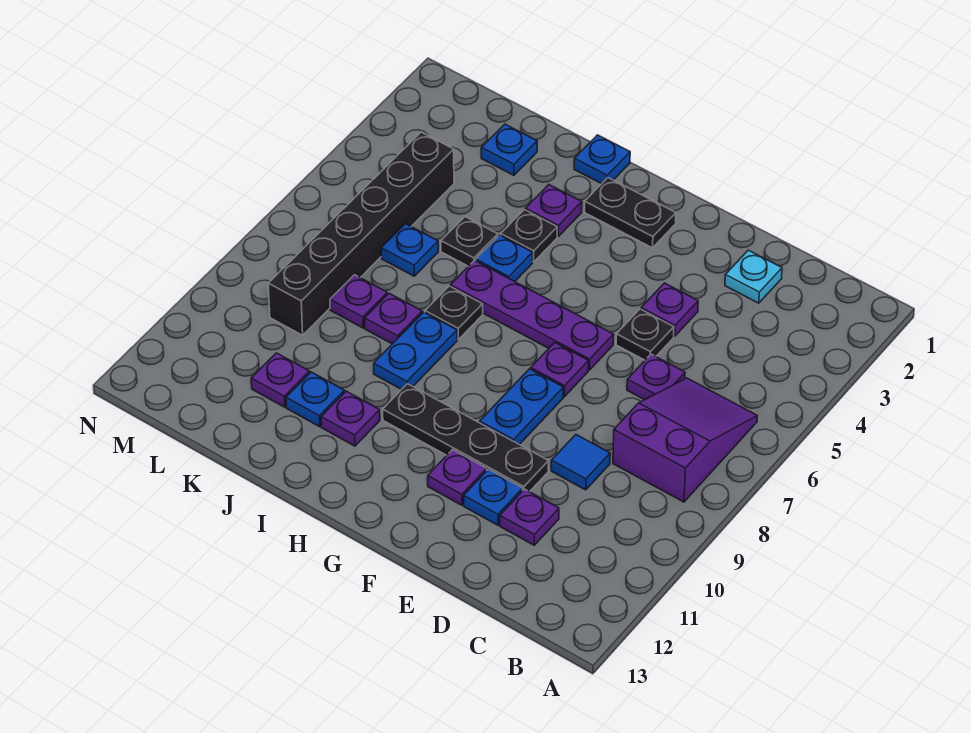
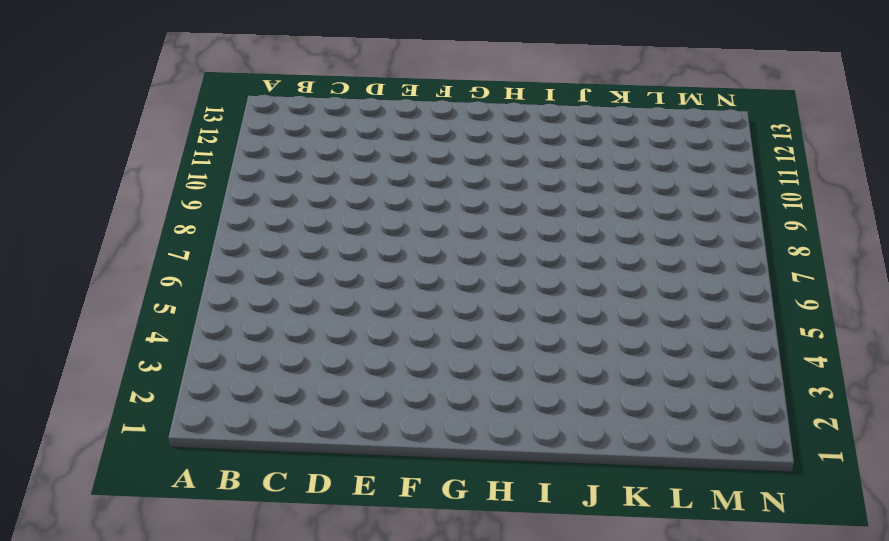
none -> purple slope B6:C8 level 1 top 8
none -> cyan plate D2 level 1
none -> purple plate D6 level 1

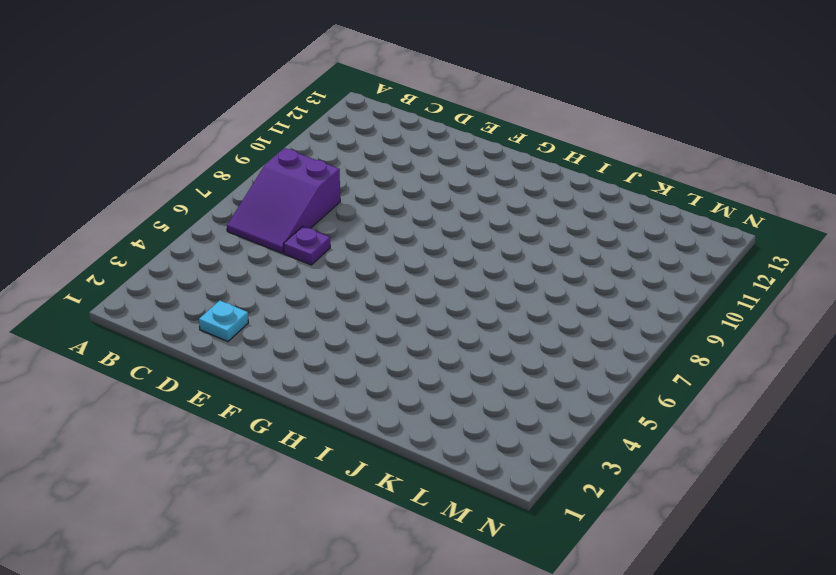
none -> blue tile D9 level 1
none -> purple plate D11 level 1
none -> purple plate E4 level 1

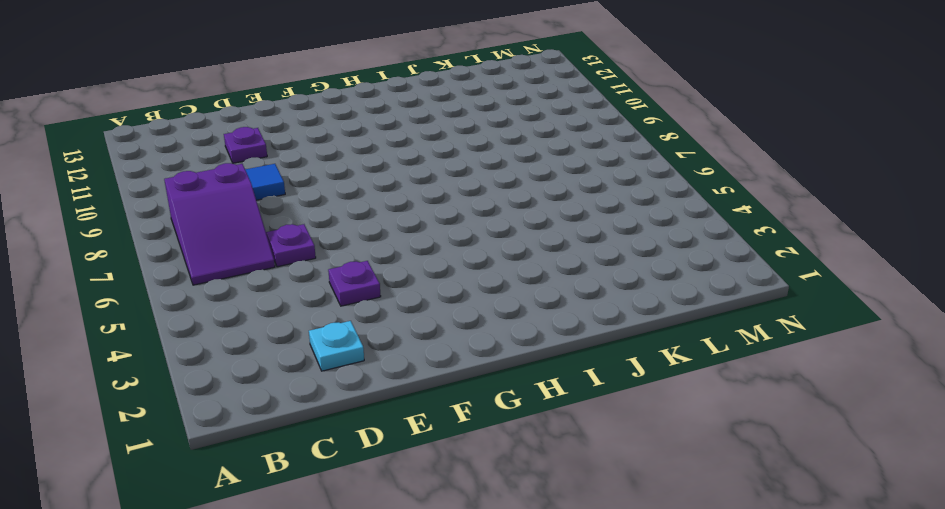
none -> black plate E5 level 1
none -> black plate E10:H10 level 1
none -> blue plate E11 level 1

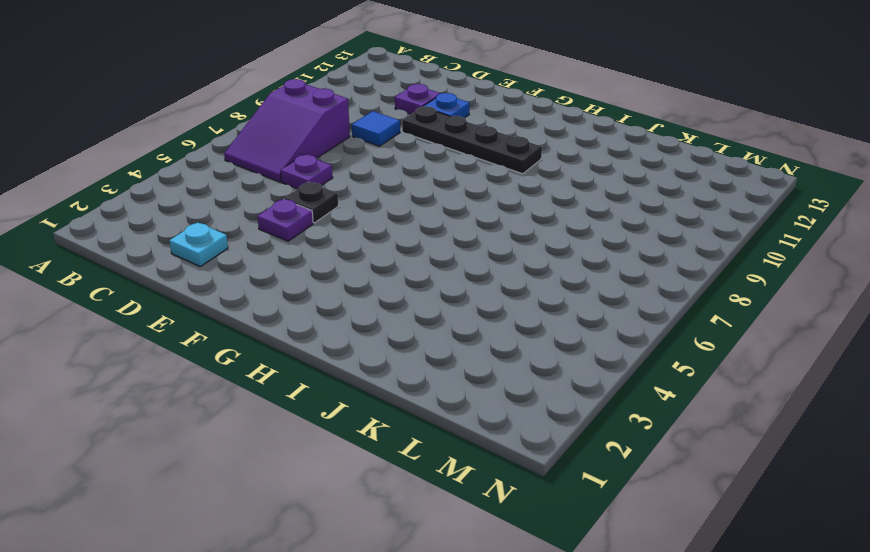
none -> purple plate F6:I6 level 1
none -> purple plate F7 level 1
none -> blue plate F8:F9 level 1

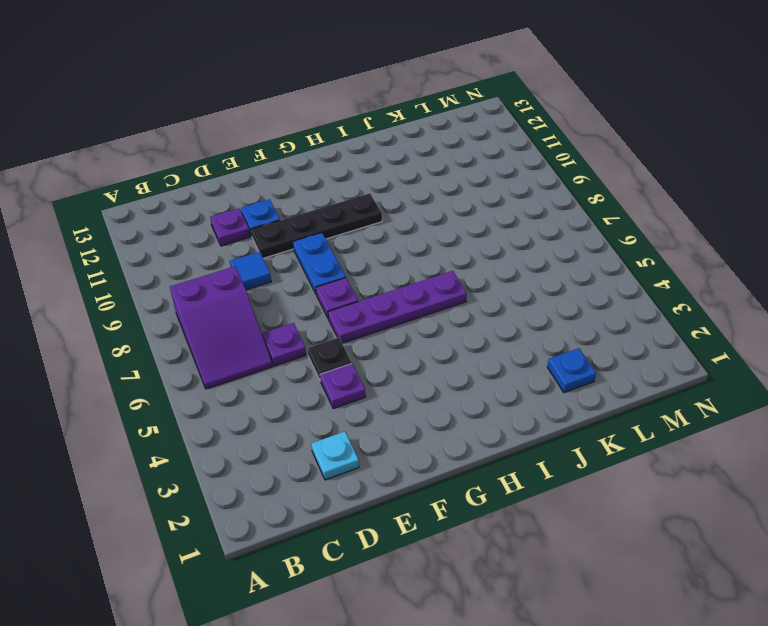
none -> purple plate F11 level 1
none -> black plate G2:H2 level 1
none -> blue plate I1 level 1

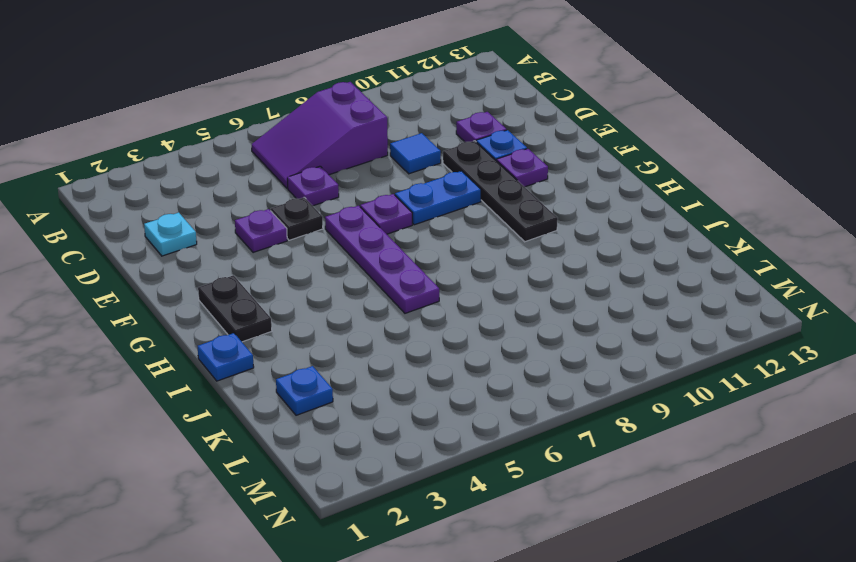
none -> purple plate I3 level 1
none -> black plate I4 level 1
none -> blue plate I5 level 1

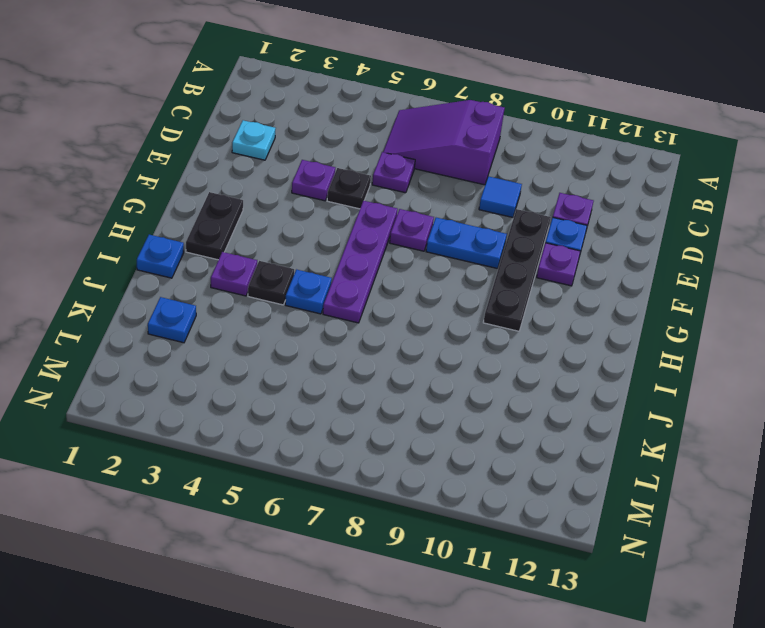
none -> black plate I7 level 1
none -> blue plate I8:I9 level 1
none -> purple plate I11 level 1

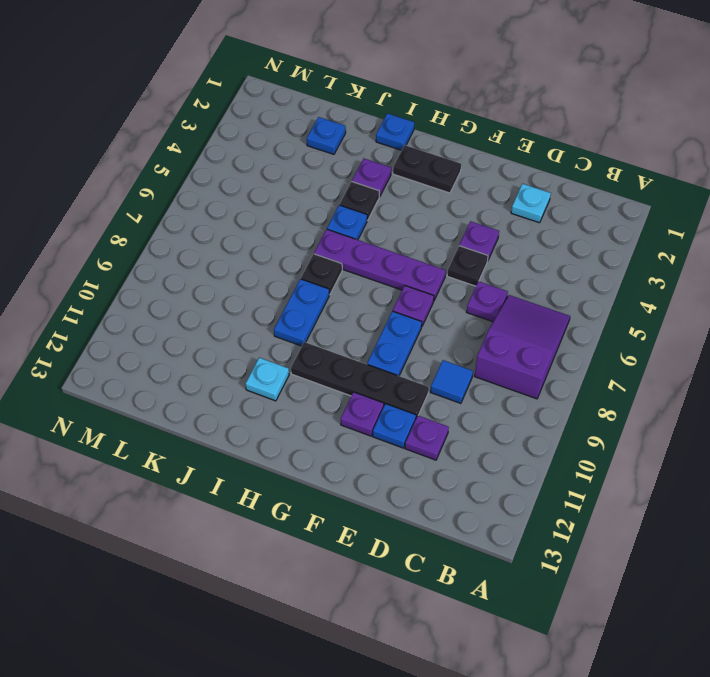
cyan plate I11 level 1 -> purple plate I11 level 1
none -> black plate J5 level 1
none -> purple plate J8 level 1
none -> blue plate J11 level 1

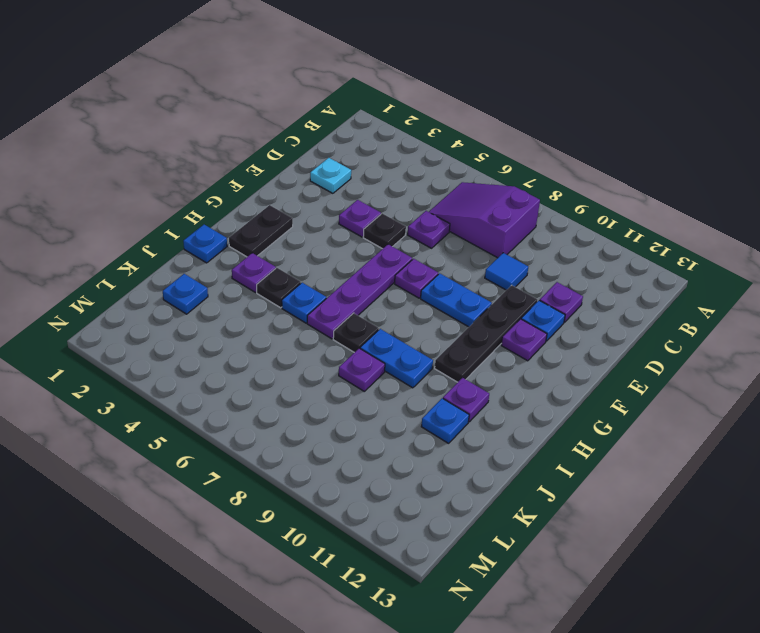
none -> black plate J5 level 1
none -> blue plate K6 level 1
none -> purple plate K8 level 1

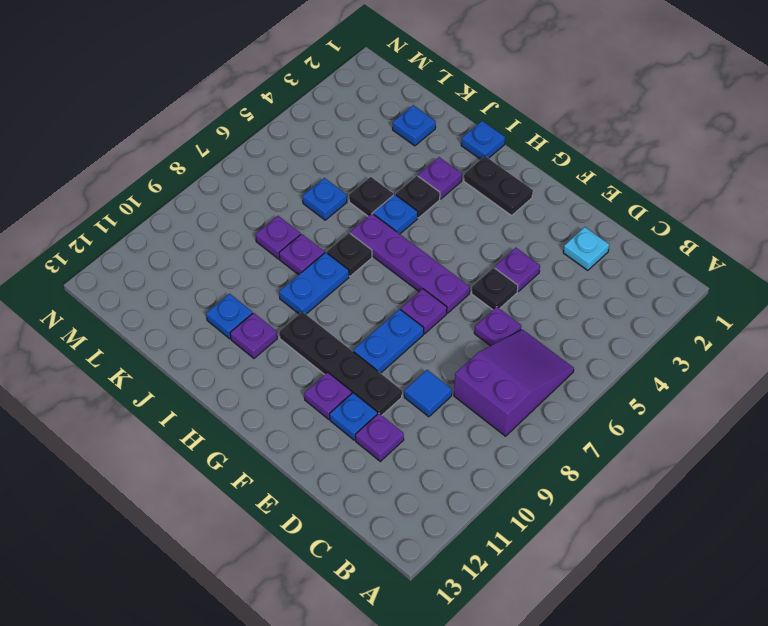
none -> purple plate K11 level 1
none -> black brick L4:L9 level 1

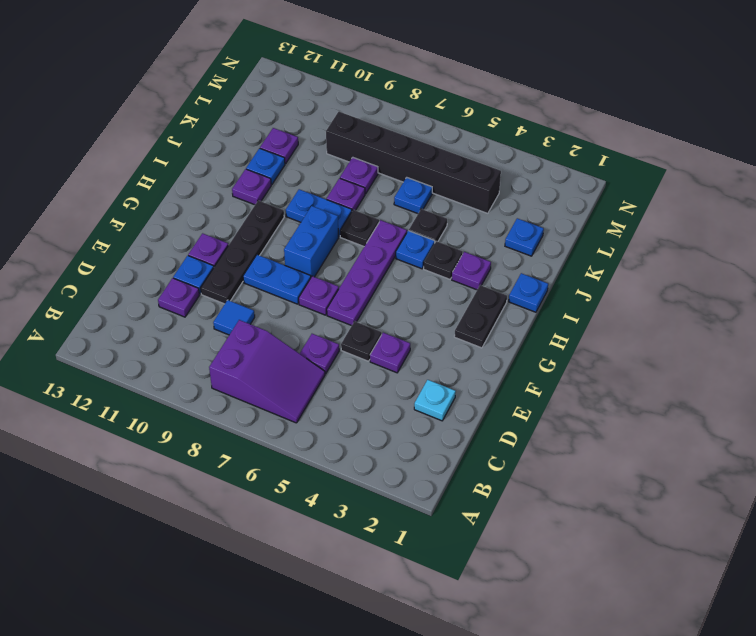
blue brick G8:H8 level 1 -> none

